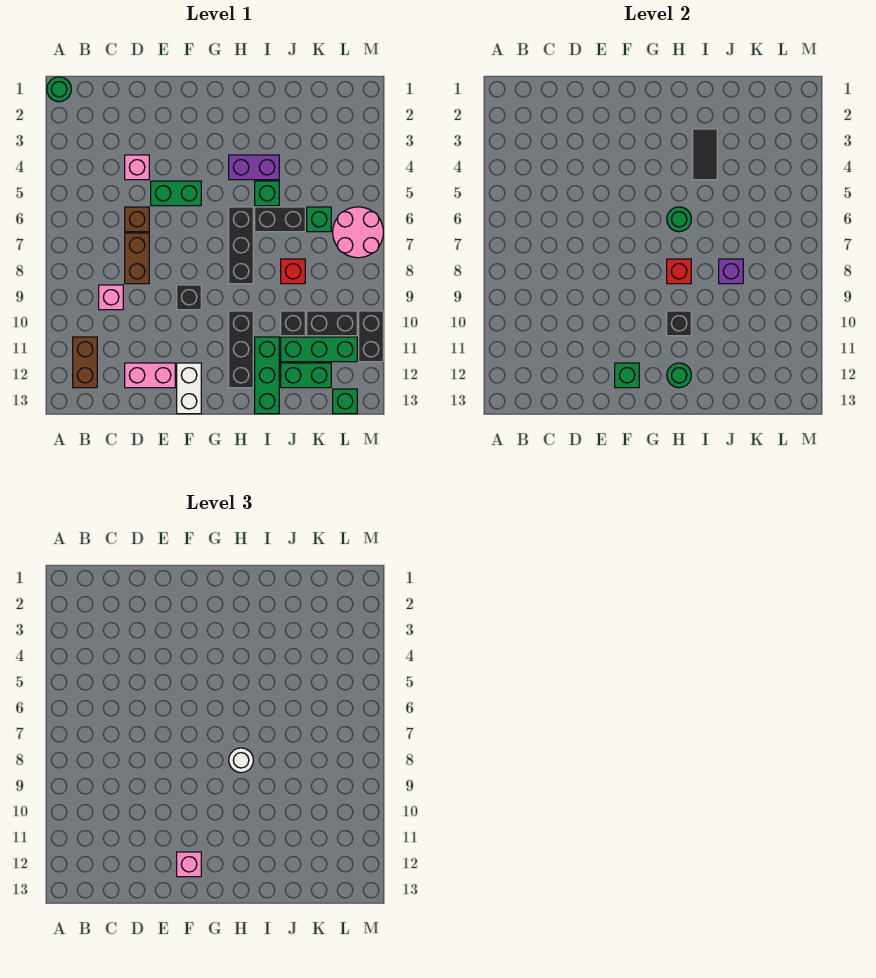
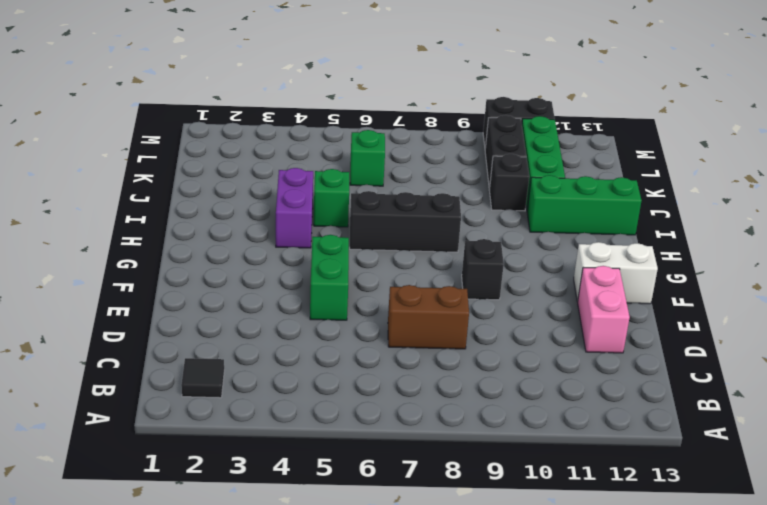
black tile B2 level 1 -> none
none -> green round brick A1 level 1
none -> brown brick B11:B12 level 1
none -> pink brick C9 level 1
none -> pink brick D4 level 1

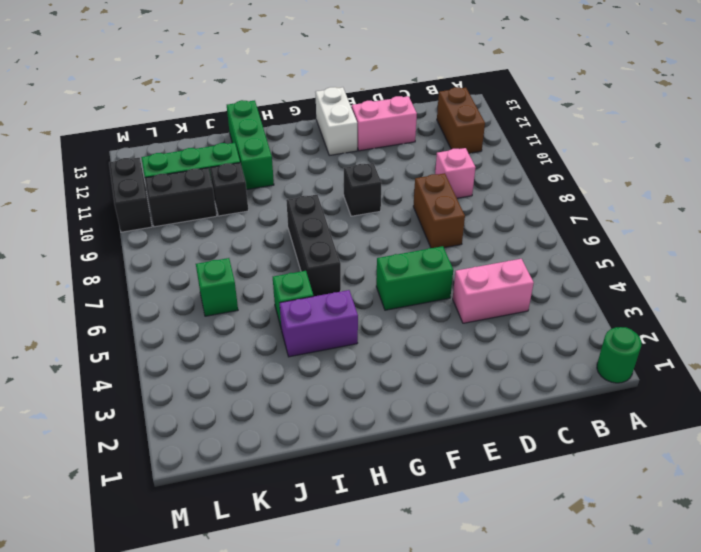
pink brick C4:D4 level 1 -> pink brick D4 level 1
none -> brown brick D6 level 1
none -> black brick H10:H12 level 1
none -> black brick I6:J6 level 1
none -> red brick J8 level 1

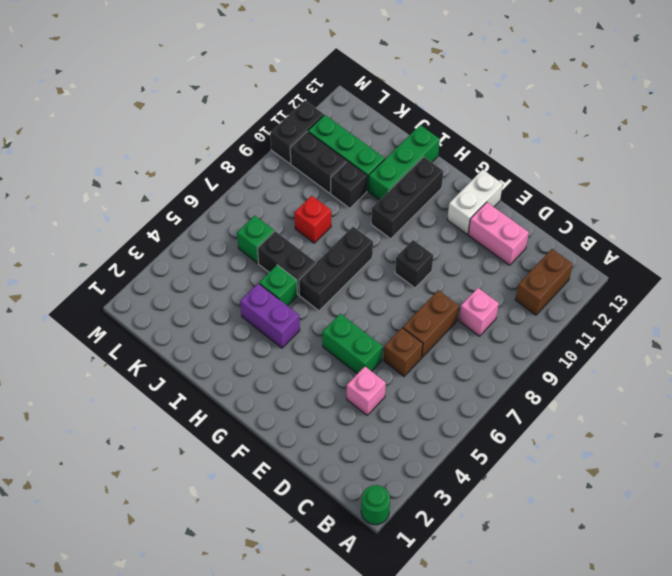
none -> green brick J12:K12 level 1
none -> pink round brick L6:M7 level 1
none -> green brick L13 level 1
none -> green brick F12 level 2

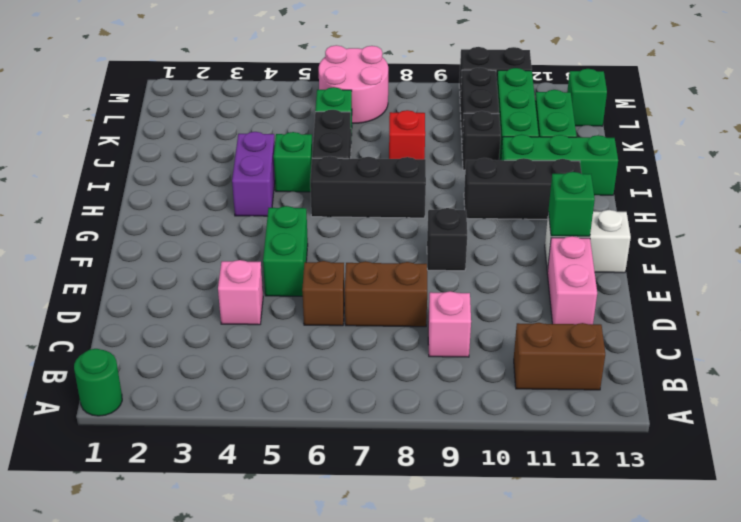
none -> green round brick H6 level 2
none -> red brick H8 level 2
none -> black brick H10 level 2
none -> green round brick H12 level 2

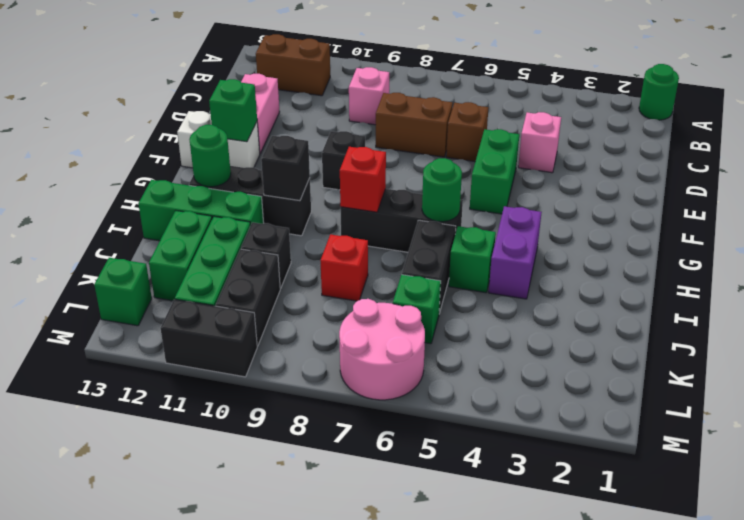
none -> black tile I3:I4 level 2
none -> purple brick J8 level 2
none -> pink brick F12 level 3
none -> white round brick H8 level 3

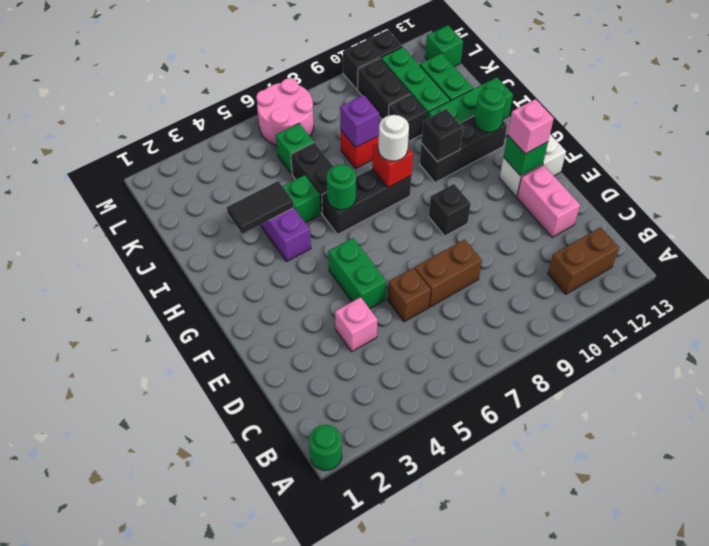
none -> pink brick C9 level 1

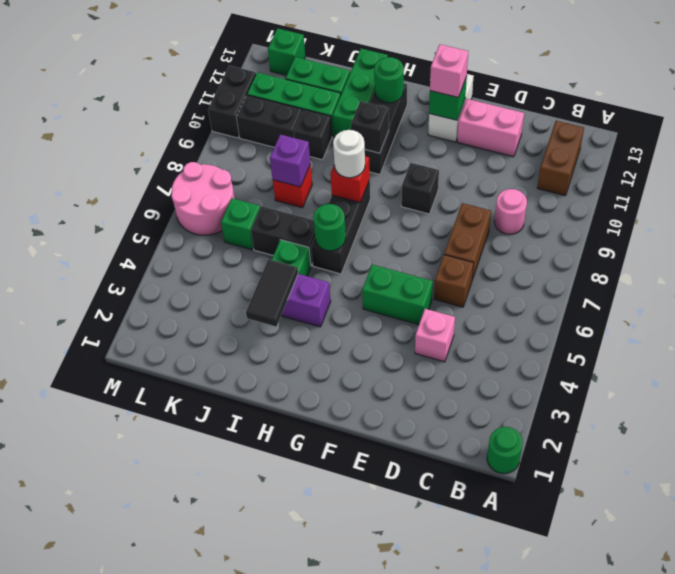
pink round brick C9 level 1 -> pink brick C9 level 1

